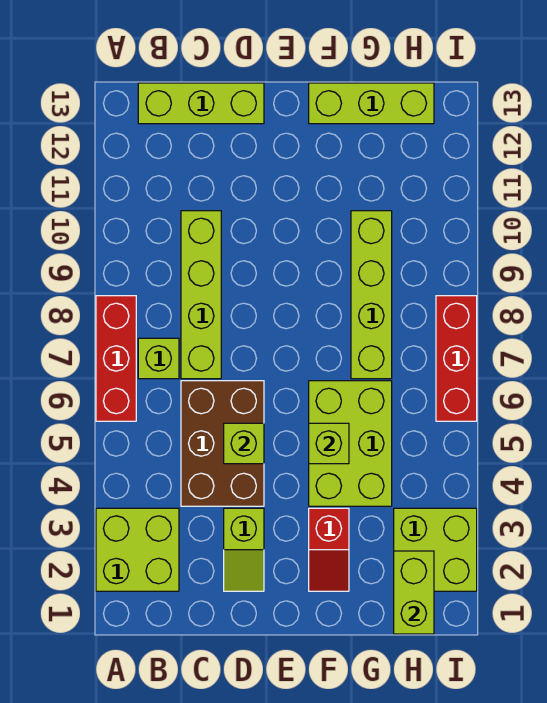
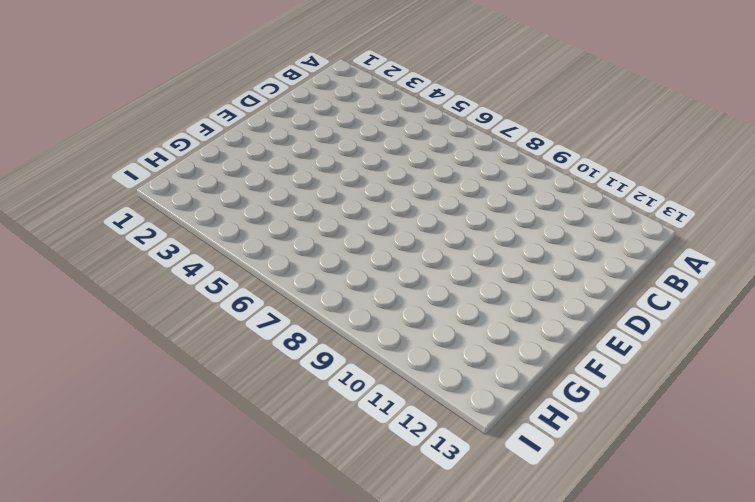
none -> lime brick A2:B3 level 1
none -> red brick A6:A8 level 1
none -> lime brick B7 level 1

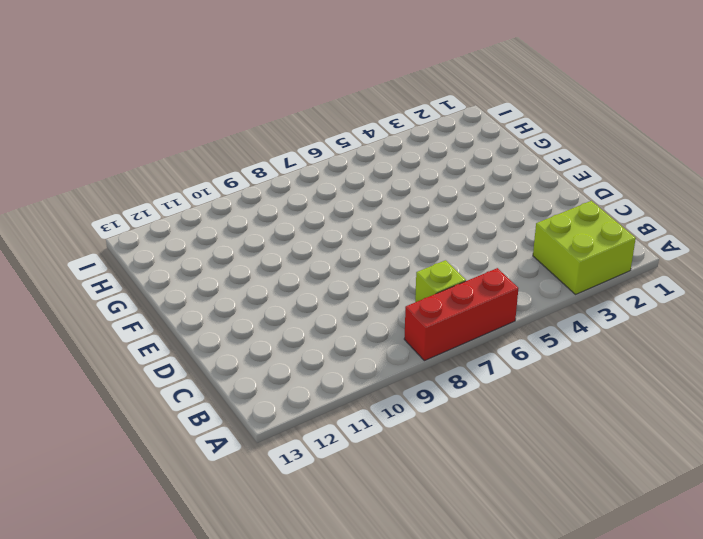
none -> lime brick B13:D13 level 1
none -> brown brick C4:D6 level 1
none -> lime brick C7:C10 level 1

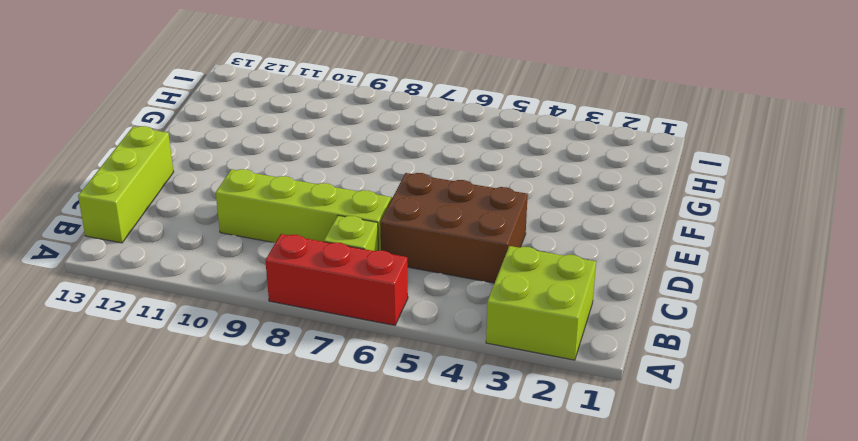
none -> lime slope D2:D3 level 1 top 3
none -> red slope F2:F3 level 1 top 3
none -> lime brick F4:G6 level 1

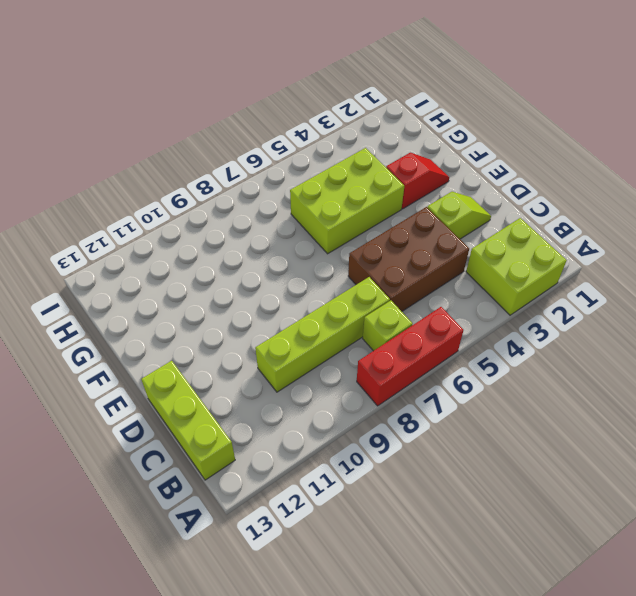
none -> lime brick F13:H13 level 1
none -> lime brick G7:G10 level 1
none -> lime brick H2:I3 level 1

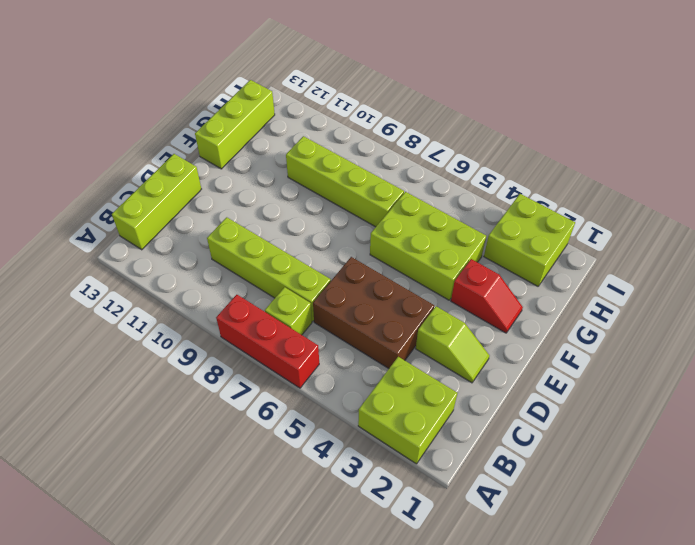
none -> red brick I6:I8 level 1
none -> lime brick D5 level 2
none -> lime brick F5 level 2

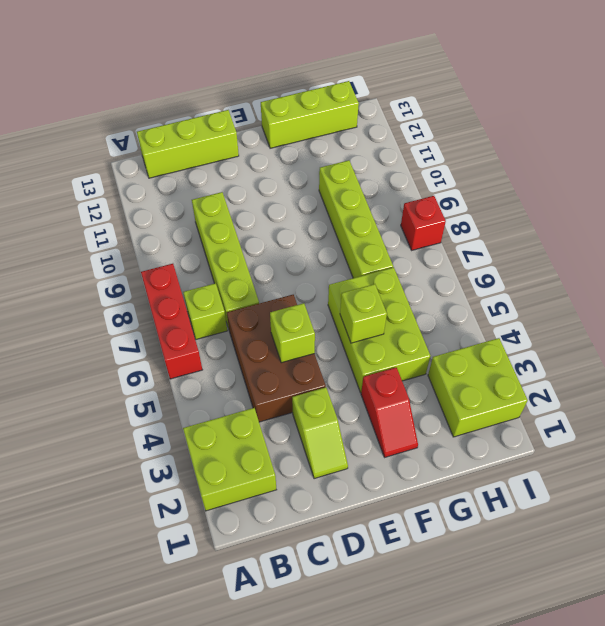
red brick I8 level 1 -> red brick I6:I8 level 1
none -> lime brick H1:H2 level 2

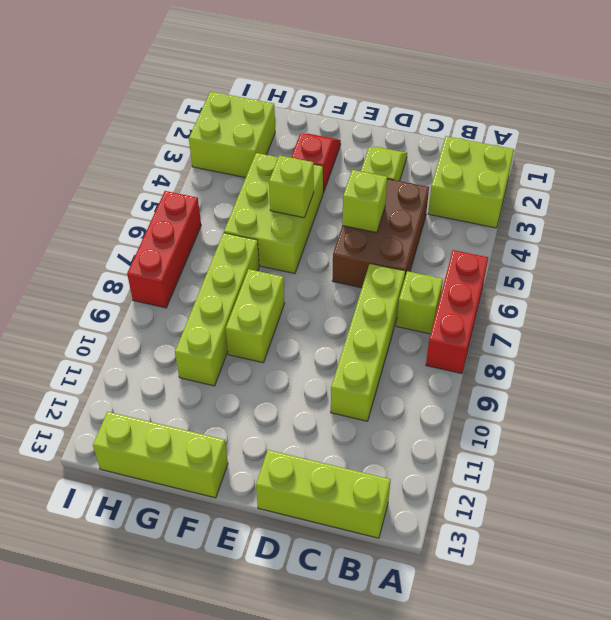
lime brick F8:F9 level 1 -> lime brick H1:H2 level 2

